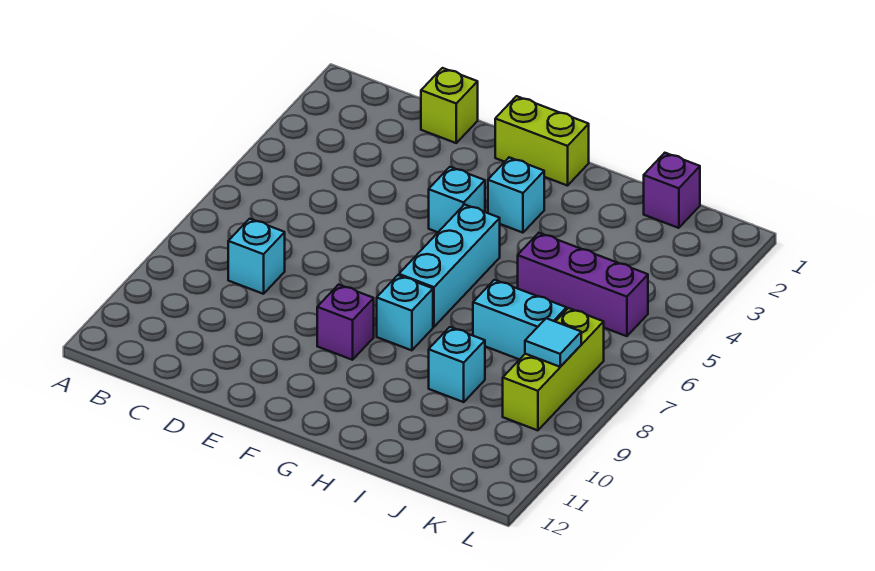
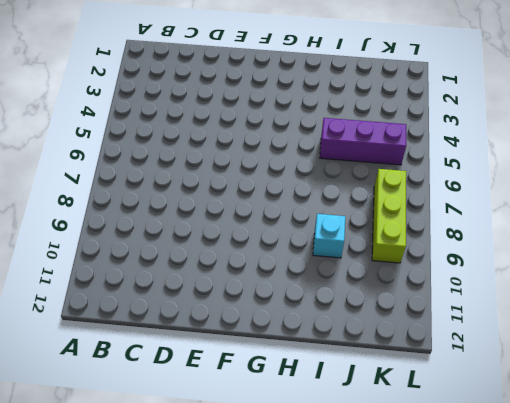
none -> cyan brick C8 level 1
none -> lime brick D1 level 1
none -> lime brick F1:G1 level 1

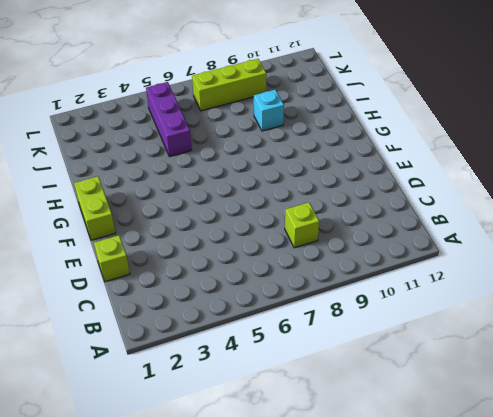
lime brick C8 level 1 -> cyan brick C8 level 1
none -> cyan brick F4 level 1
none -> purple brick F9 level 1
none -> cyan brick G3 level 1

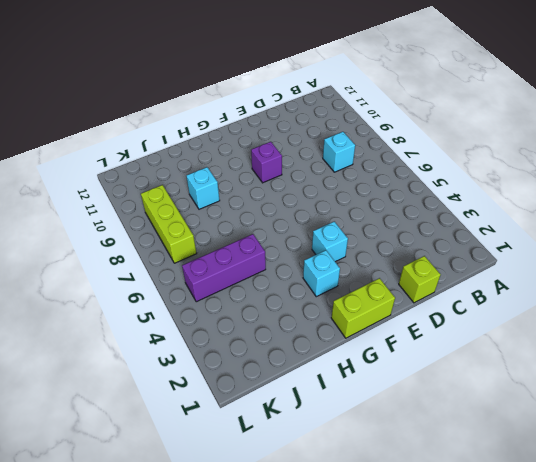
none -> cyan brick G5:G7 level 1
none -> cyan brick G8 level 1
none -> cyan brick I7:J7 level 1

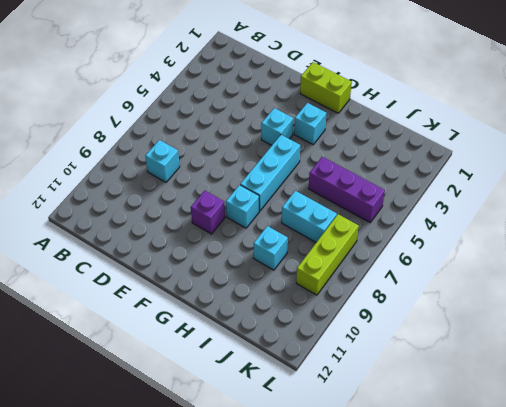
none -> lime brick D1 level 1
none -> purple brick J1 level 1
none -> cyan tile K8 level 2

